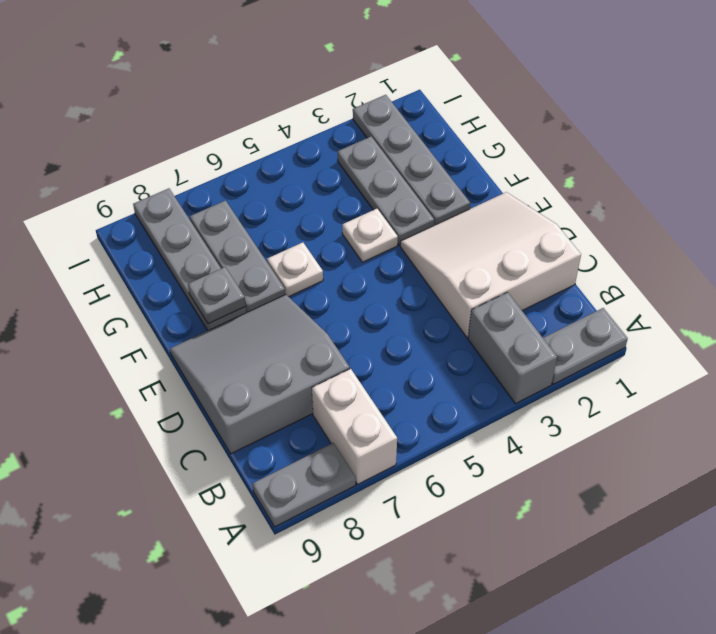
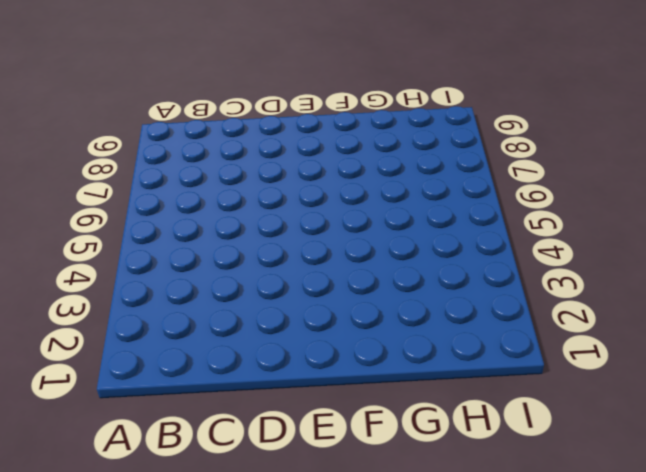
none -> grey plate A1:A2 level 1
none -> grey brick A3:B3 level 1
none -> white brick A7:B7 level 1

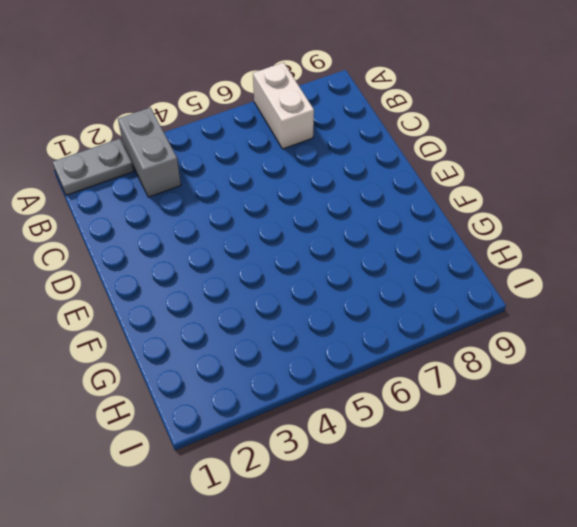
none -> grey plate A8:A9 level 1
none -> white slope C1:E3 level 1 top C
none -> grey slope C7:E9 level 1 top C

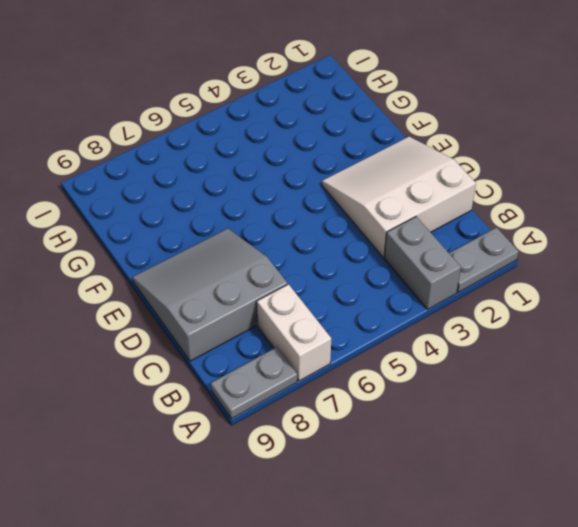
none -> grey plate F2:I2 level 1
none -> grey plate F3:H3 level 1
none -> white plate F4 level 1

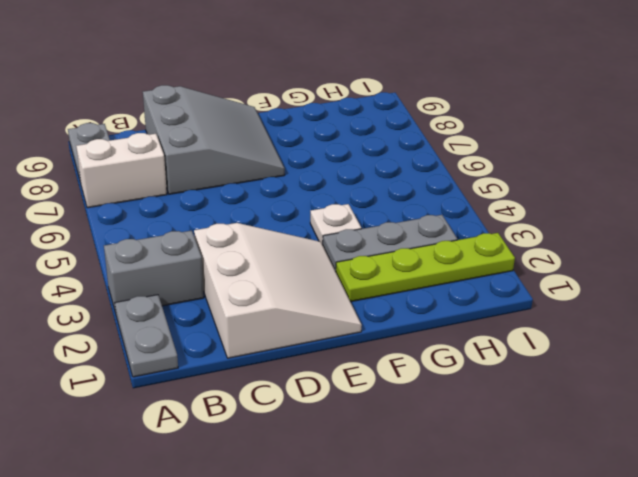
lime plate F2:I2 level 1 -> grey plate F2:I2 level 1
none -> white plate F6 level 1
none -> grey plate F7:H7 level 1
none -> grey plate F8:I8 level 1

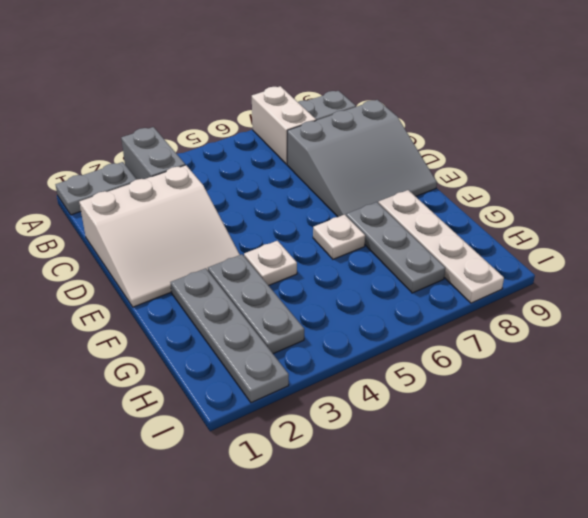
white plate F8:I8 level 1 -> grey plate F8:I8 level 1
none -> grey plate F8 level 2

